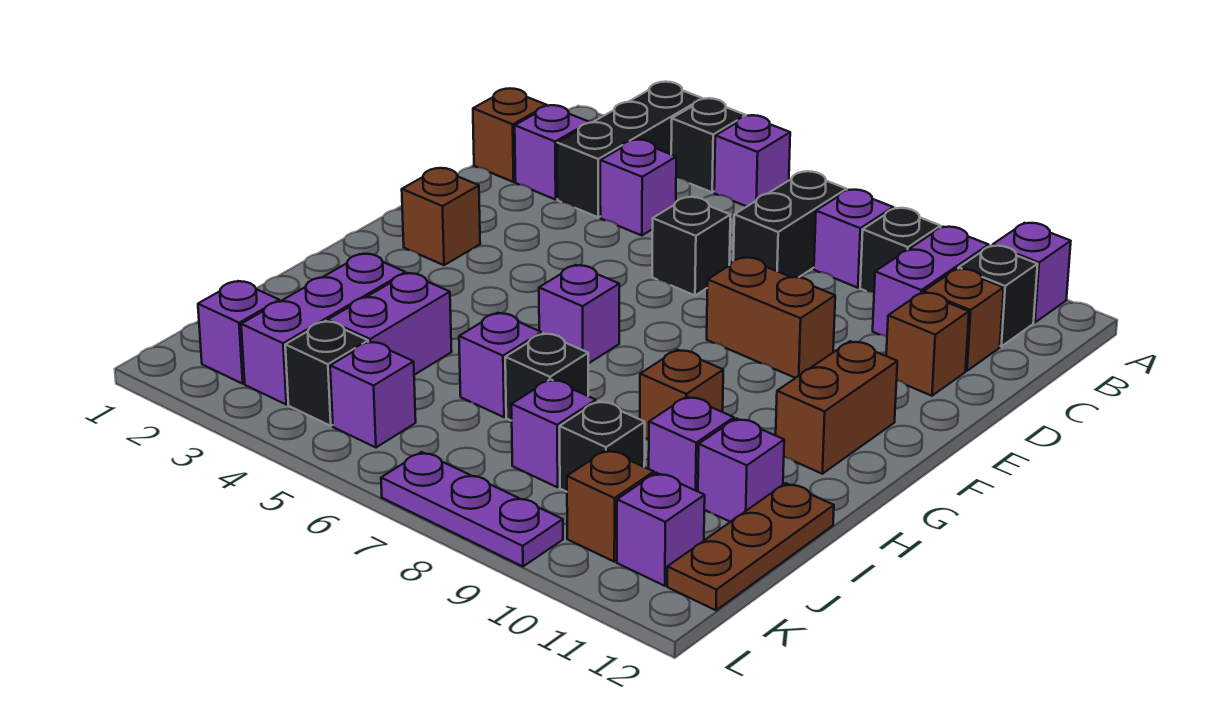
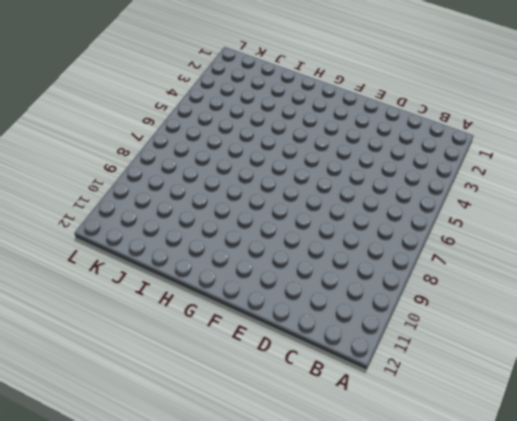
none -> black brick A3:C3 level 1
none -> black brick A4 level 1
none -> purple brick A5 level 1
none -> purple brick A11 level 1

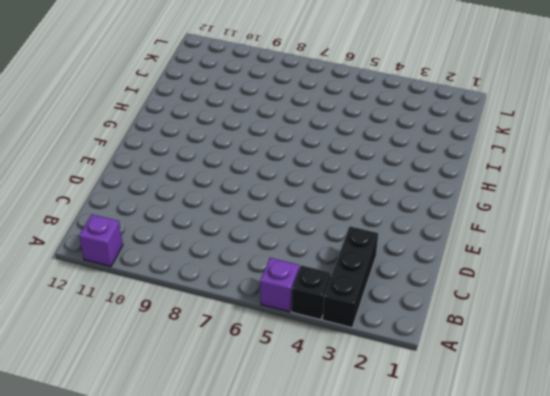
none -> black brick B7:C7 level 1
none -> purple brick B8 level 1
none -> black brick B9 level 1
none -> purple brick B10:C10 level 1

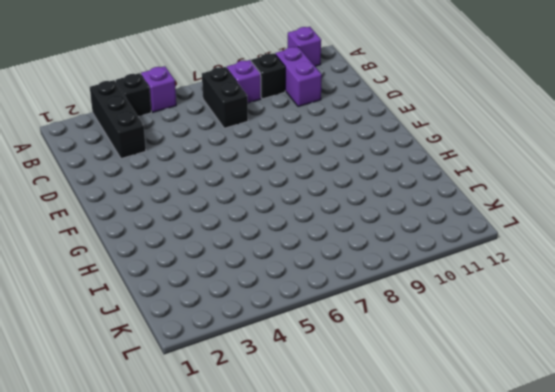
none -> black brick B11 level 1
none -> brown brick C1 level 1
none -> purple brick C2 level 1
none -> purple brick C4 level 1

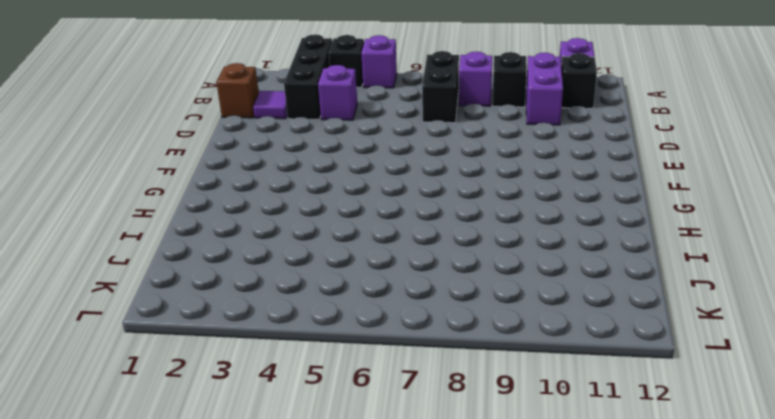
purple tile C2 level 1 -> purple brick C2 level 1
none -> brown brick C11 level 1
none -> black brick D6 level 1
none -> brown brick D11 level 1
none -> brown brick E8:E9 level 1

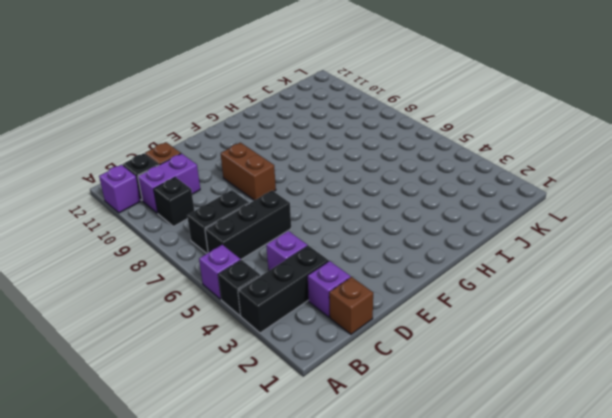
black brick B6:D6 level 1 -> black brick D6 level 1
none -> purple brick B8 level 1
none -> brown brick D11 level 1
none -> brown brick F2 level 1
none -> brown brick F11:G11 level 1

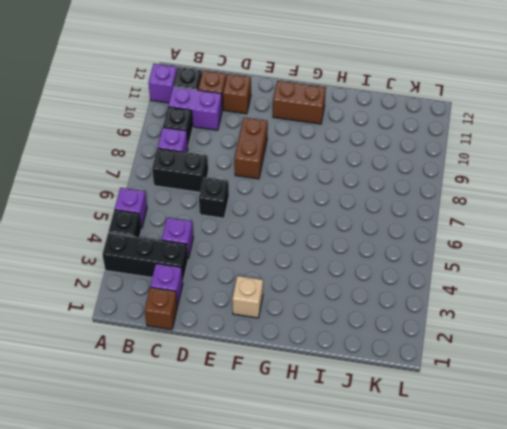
tan brick F2 level 1 -> brown brick F2 level 1
none -> purple brick G6 level 1
none -> brown brick H9 level 1
none -> purple brick I3:K3 level 1
none -> purple brick I4:J4 level 1

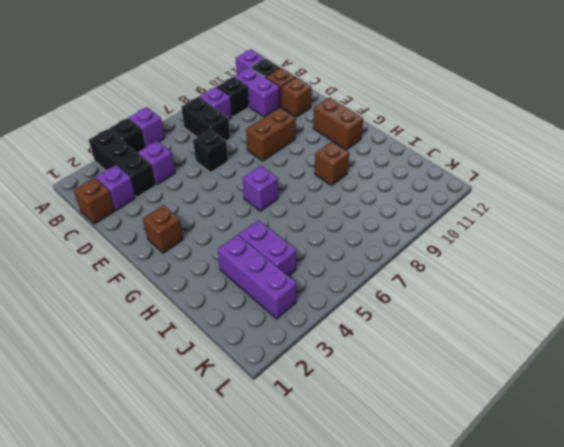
none -> purple brick I6 level 1
none -> black brick I7 level 1
none -> purple brick I10 level 1
none -> purple brick I11 level 1

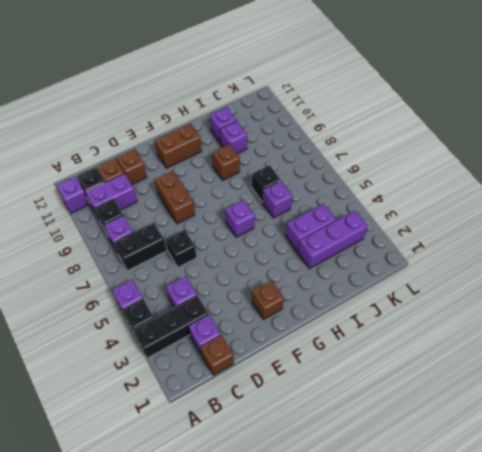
none -> brown plate I12:K12 level 1
none -> purple brick J8 level 1
none -> black brick J9 level 1
none -> purple brick K2 level 1

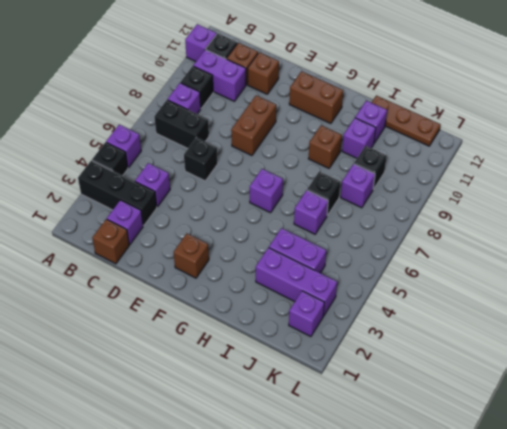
none -> black brick K4 level 1
none -> purple brick K5 level 1
none -> brown brick K10 level 1
none -> purple brick K11 level 1

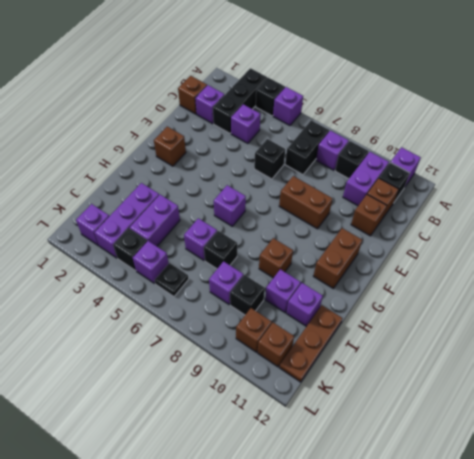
black plate K6 level 1 -> none
brown brick K11 level 1 -> purple brick K11 level 1
none -> purple plate L7:L9 level 1

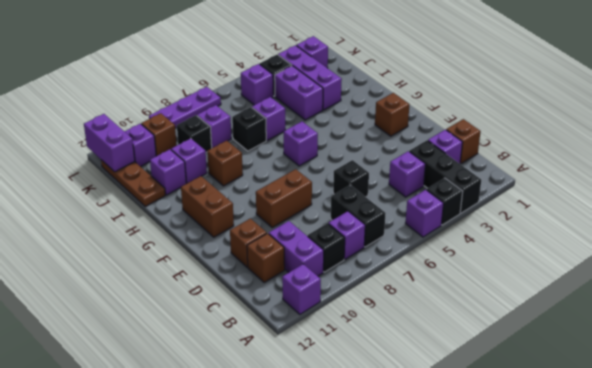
purple brick K12:L12 level 2 -> none
none -> black brick B11 level 1

